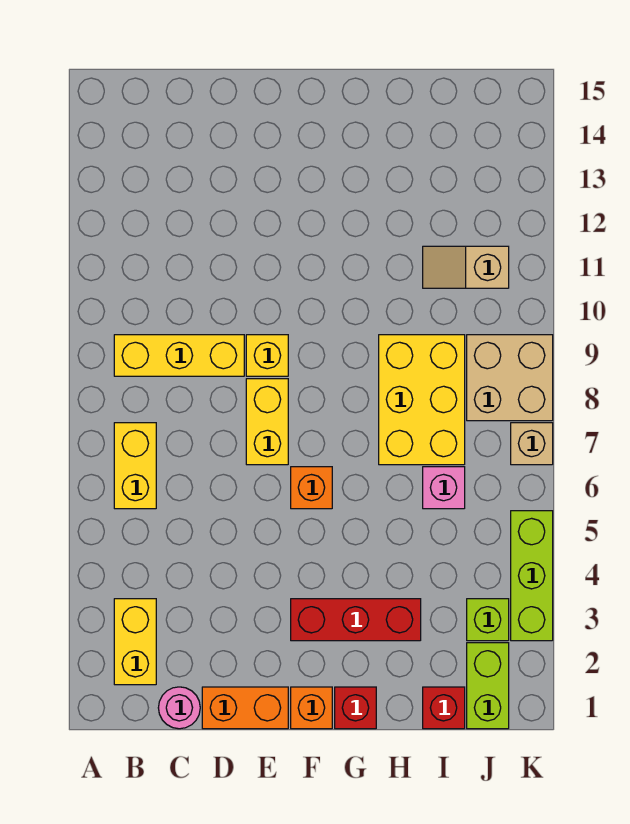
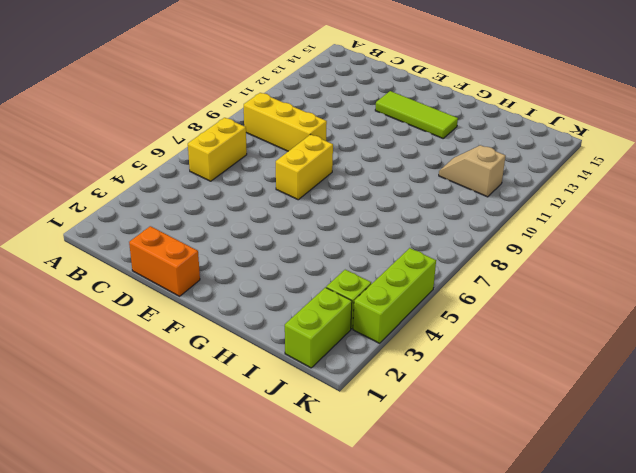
lime tile E13:G13 level 1 -> none
none -> yellow brick B2:B3 level 1
none -> pink round brick C1 level 1
none -> yellow brick E9 level 1

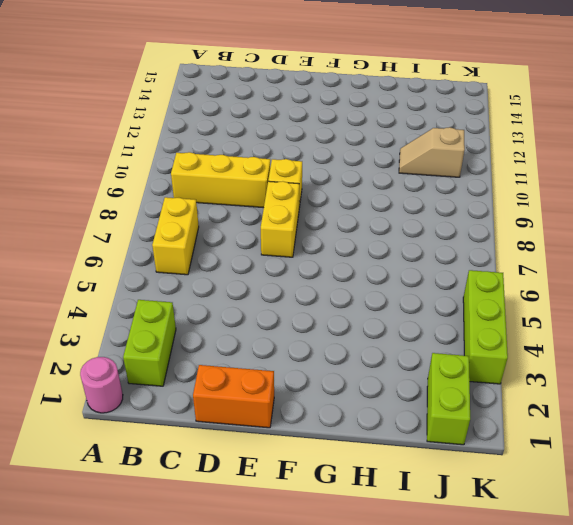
pink round brick A1 level 1 -> pink round brick C1 level 1
lime brick B2:B3 level 1 -> yellow brick B2:B3 level 1
none -> orange brick F1 level 1
none -> red brick F3:H3 level 1
none -> orange brick F6 level 1

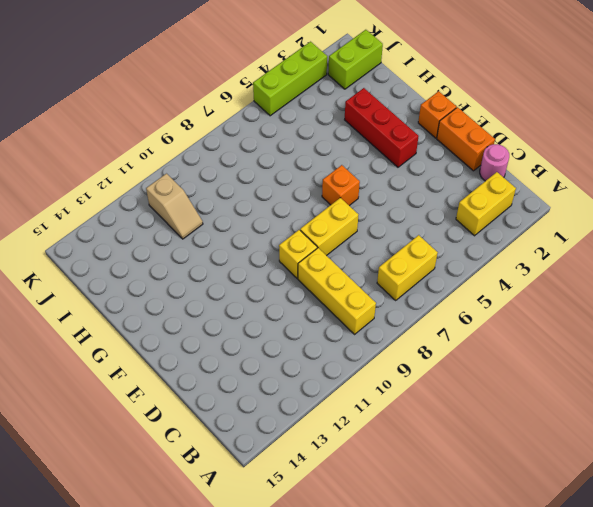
none -> red brick G1 level 1
none -> yellow brick H7:I9 level 1
none -> red brick I1 level 1

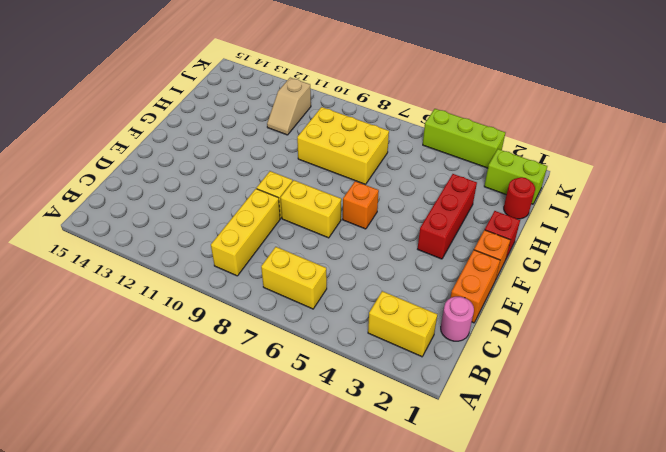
red round brick I1 level 1 -> red brick I1 level 1
none -> pink brick I6 level 1
none -> lime brick J3 level 1
none -> tan brick J8:K9 level 1

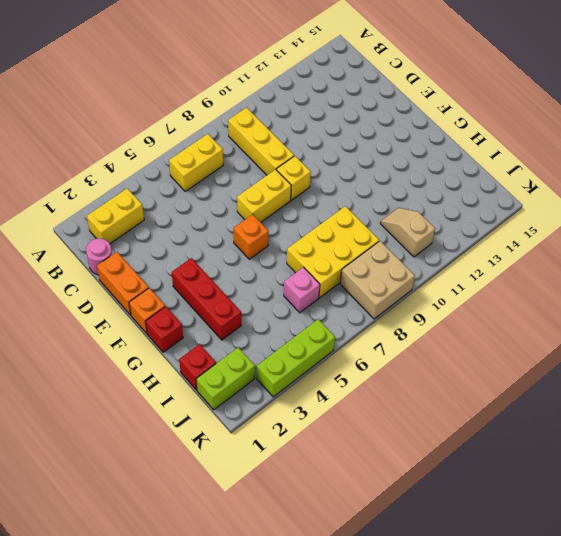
none -> lime brick J3 level 1
none -> tan brick K7 level 1

